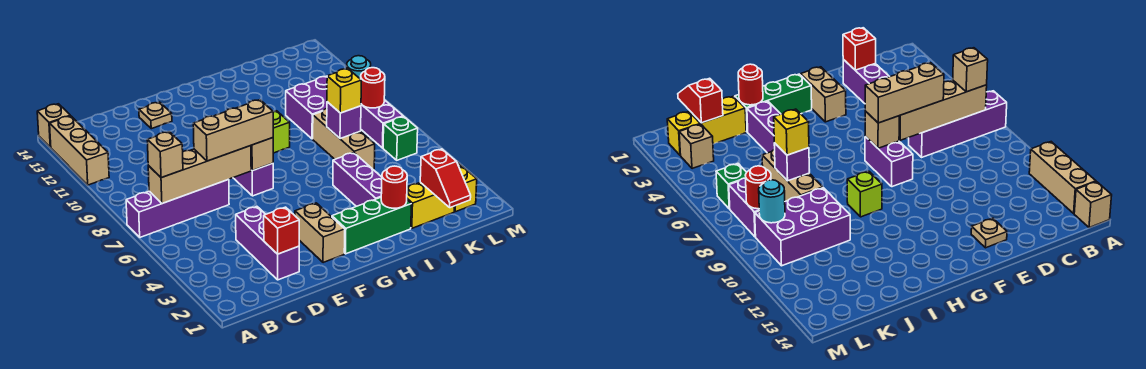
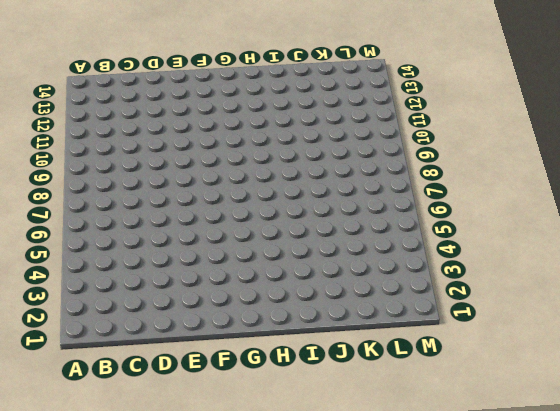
none -> purple brick A7:D7 level 1
none -> tan brick A11:A13 level 1
none -> tan brick A14 level 1

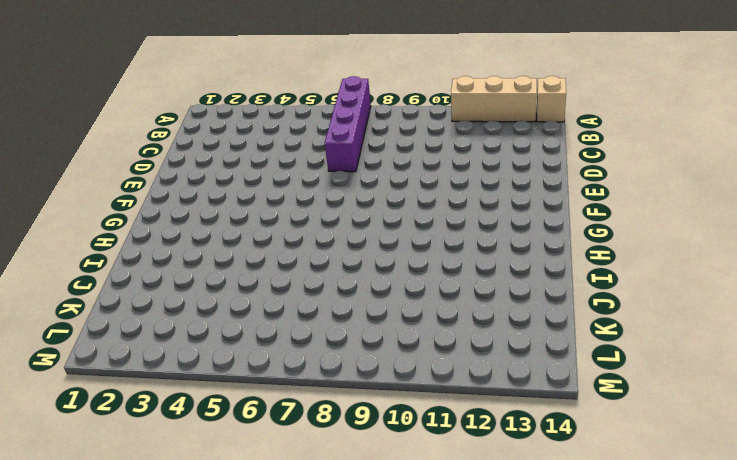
none -> purple brick D2:D4 level 1
none -> tan plate E13 level 1
none -> tan brick F2:F3 level 1

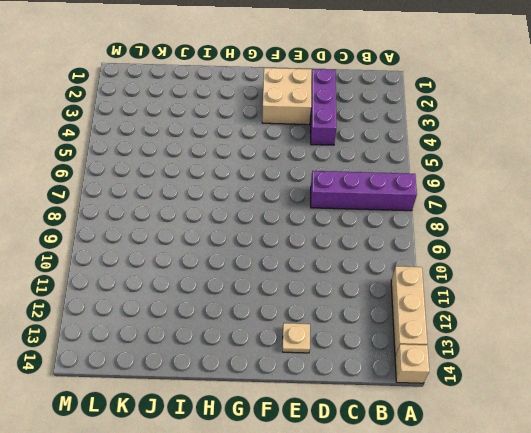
tan brick E2:F3 level 1 -> tan brick F2:F3 level 1
none -> purple brick F7:F8 level 1
none -> green brick G2:I2 level 1
none -> lime brick H9 level 1

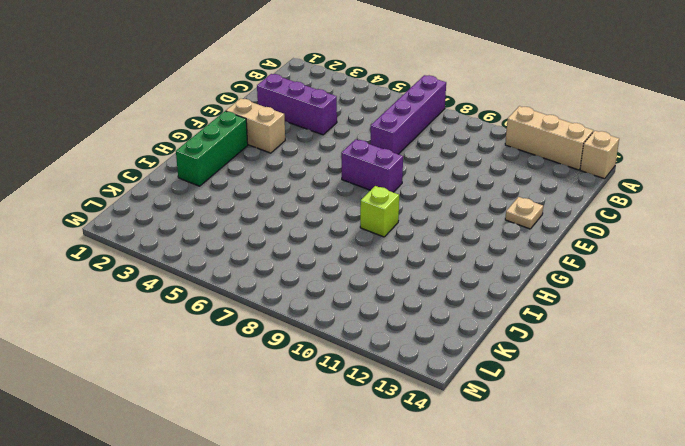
none -> purple brick I3:I5 level 1
none -> yellow brick J2:K2 level 1
none -> tan brick J6:J8 level 1

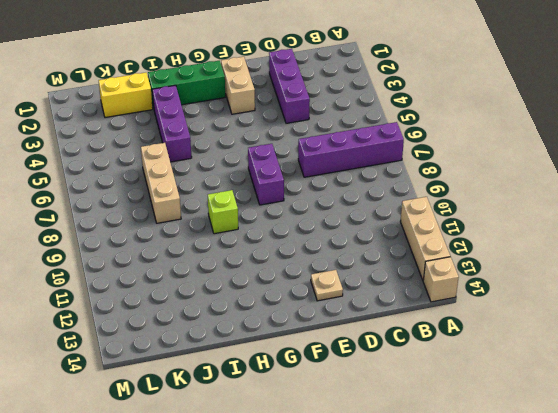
none -> purple brick J9:L10 level 1
none -> yellow brick L2 level 1
none -> tan brick L3 level 1

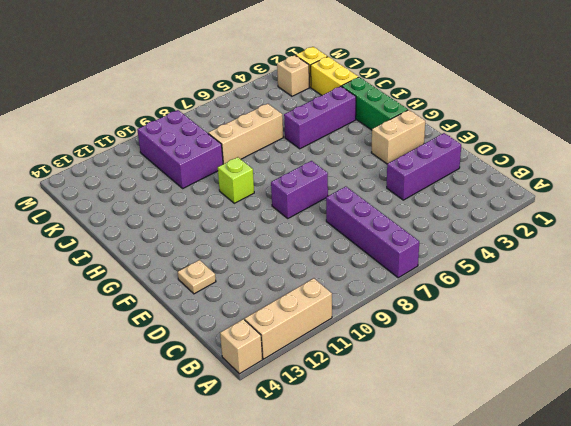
none -> green brick L6 level 1
none -> purple brick L7:L8 level 1
none -> tan brick B7:E7 level 2

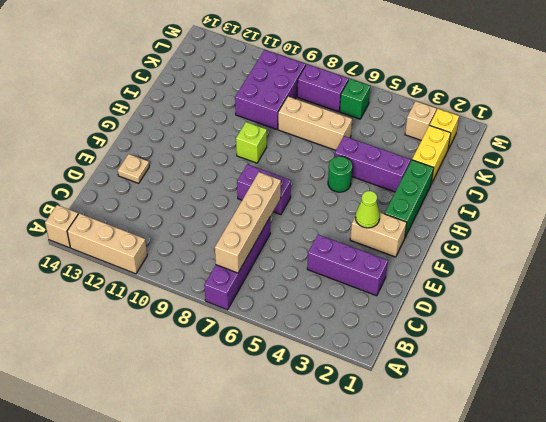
lime cone F3 level 2 -> none
green round brick H5 level 1 -> none
none -> red brick D2 level 2
none -> tan brick F7 level 2
none -> red round brick I2 level 2

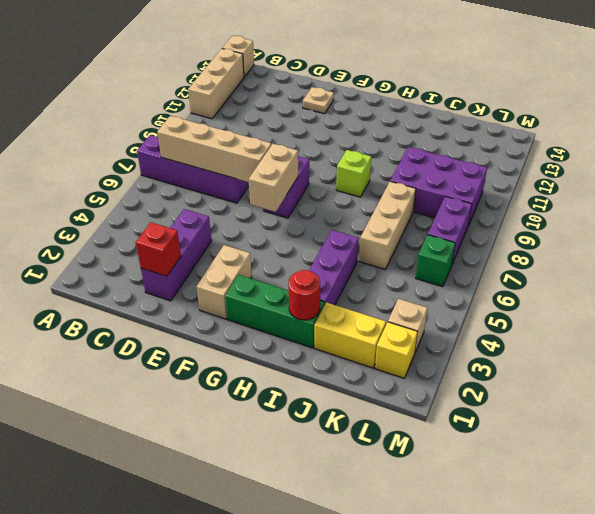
tan brick F6:F7 level 2 -> tan brick F7 level 2
none -> purple brick J7 level 2
none -> red slope K1:K2 level 2 top 2
none -> red round brick L8 level 2

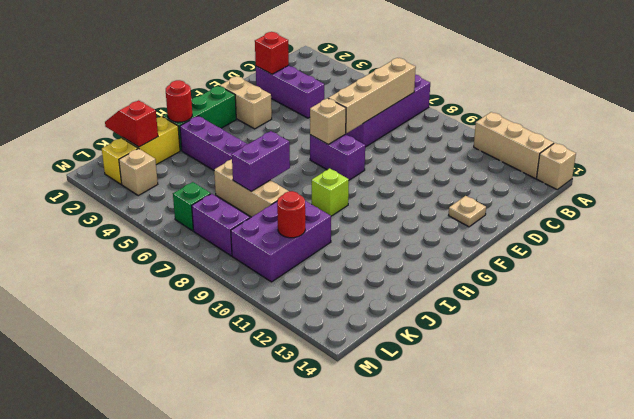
purple brick I7:J7 level 2 -> purple brick J7 level 2
red round brick K10 level 2 -> red round brick L8 level 2
none -> cyan round brick L9 level 2
none -> tan brick B7 level 3
none -> tan brick D7:F7 level 3

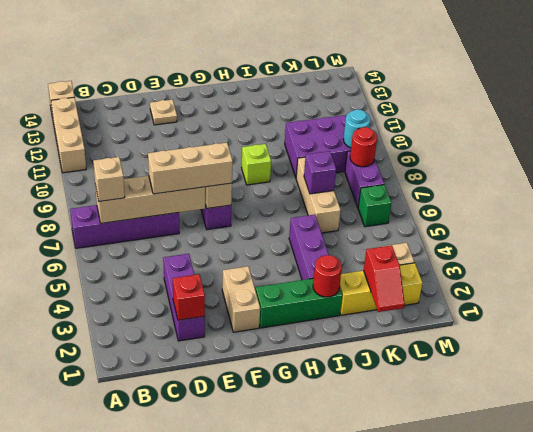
none -> yellow brick J7 level 3

